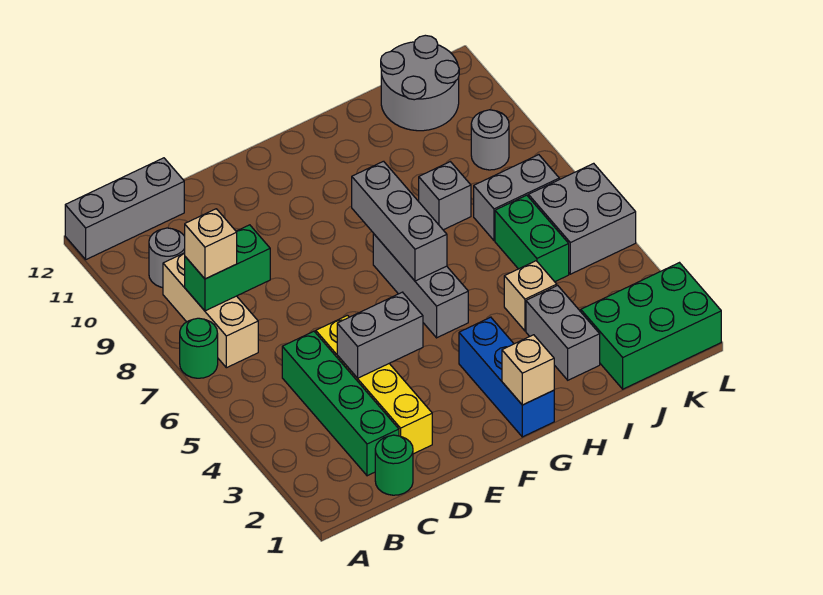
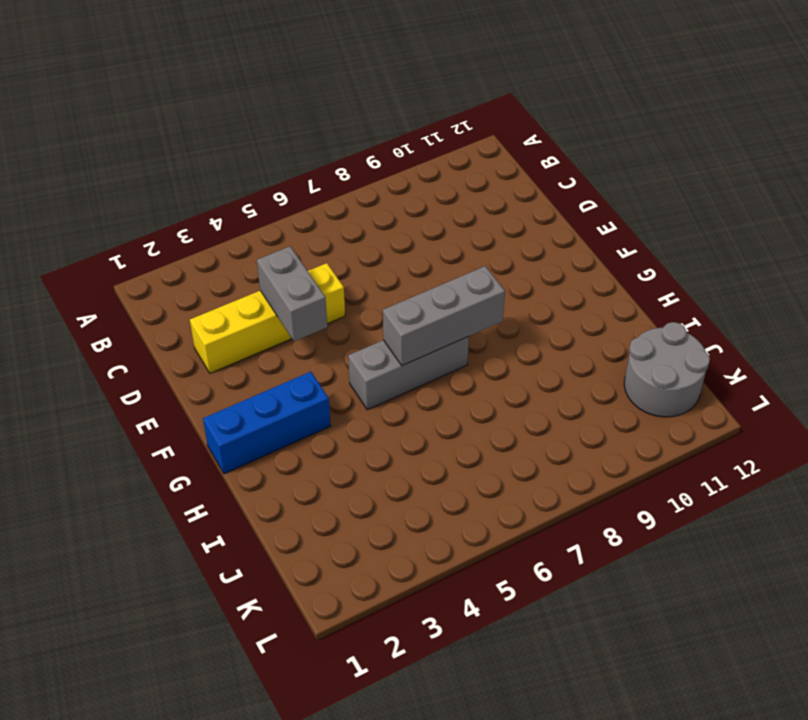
none -> green round brick A7 level 1
none -> grey brick A12:C12 level 1
none -> tan brick B7:B9 level 1

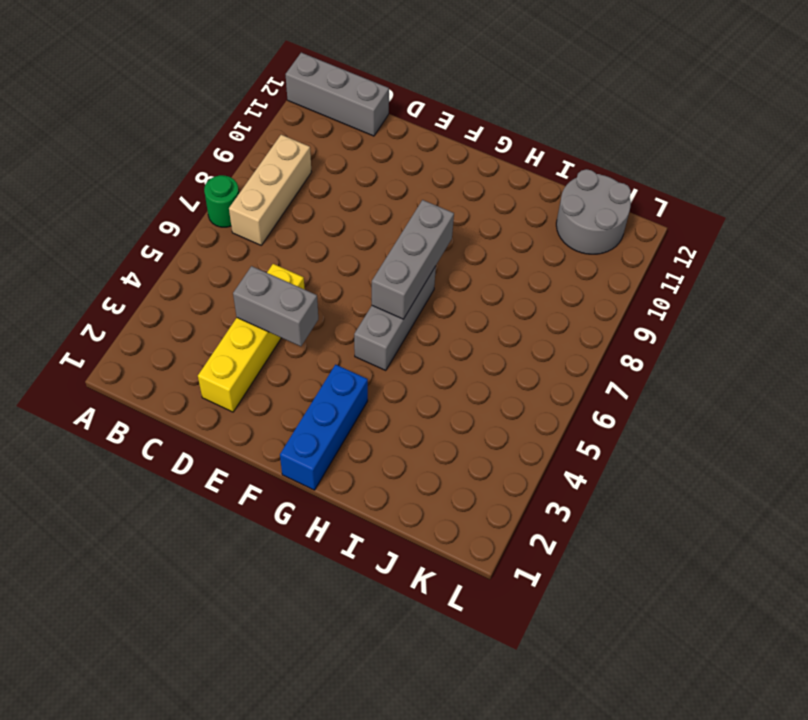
none -> grey round brick B10 level 1
none -> green round brick C1 level 1
none -> green brick C2:C5 level 1

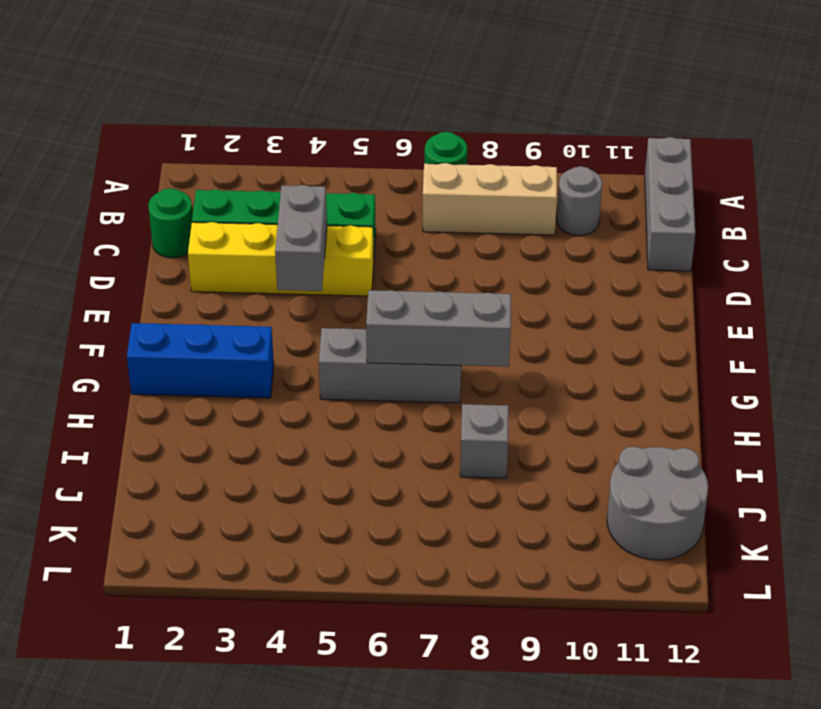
none -> grey brick I2:I3 level 1
none -> tan brick I4 level 1
none -> green brick J1:L2 level 1

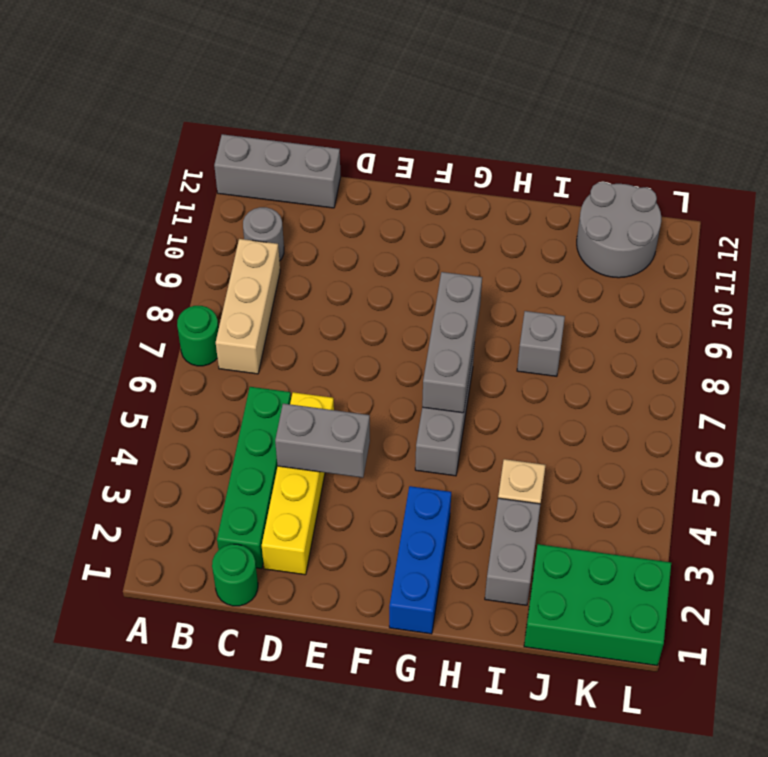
none -> green brick J5:J6 level 1
none -> grey brick J7:K7 level 1
none -> grey brick K5:L6 level 1

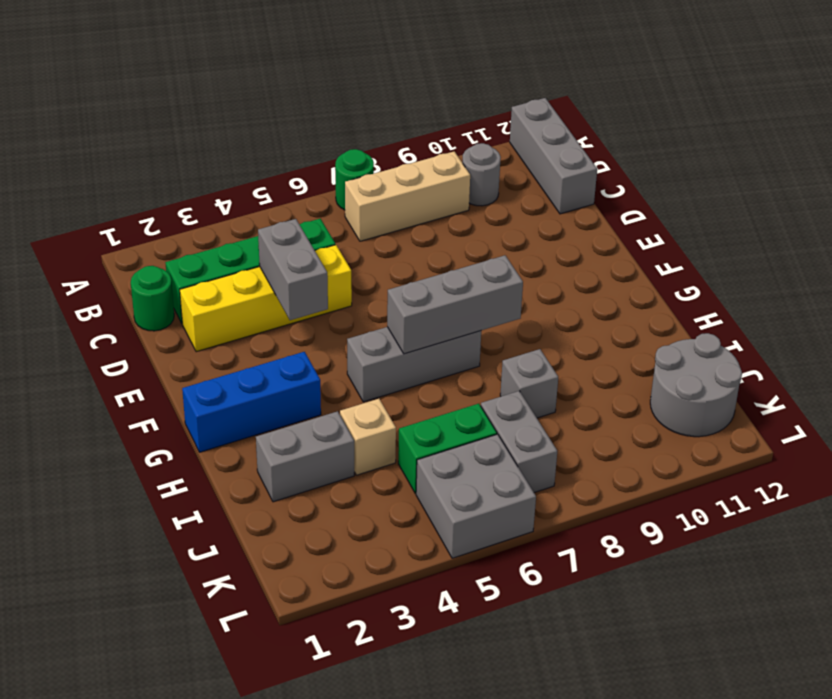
none -> green brick J1:L2 level 1
none -> grey round brick K9 level 1
none -> green brick B8:C8 level 2

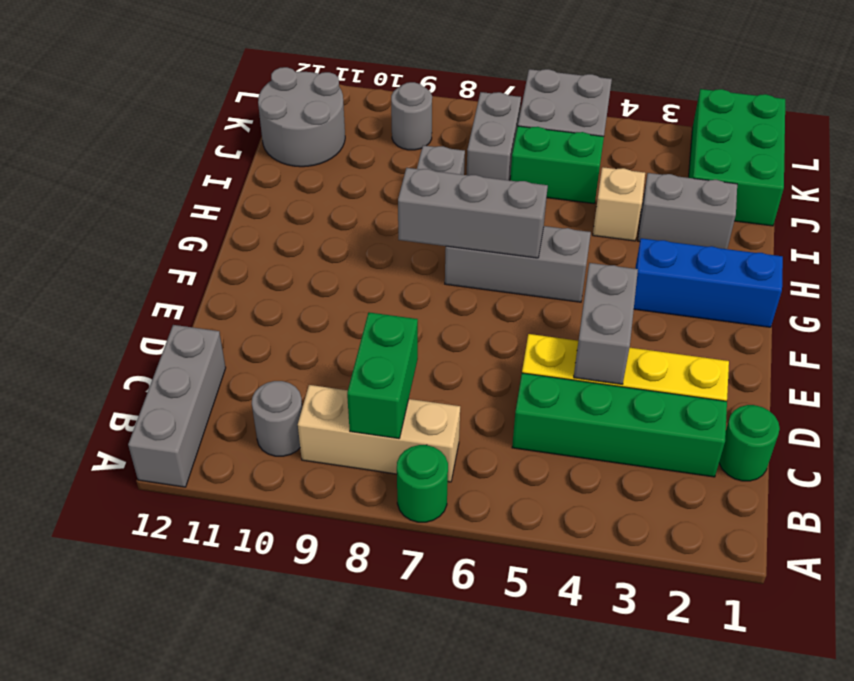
none -> tan brick G1 level 2
none -> tan brick B8 level 3

